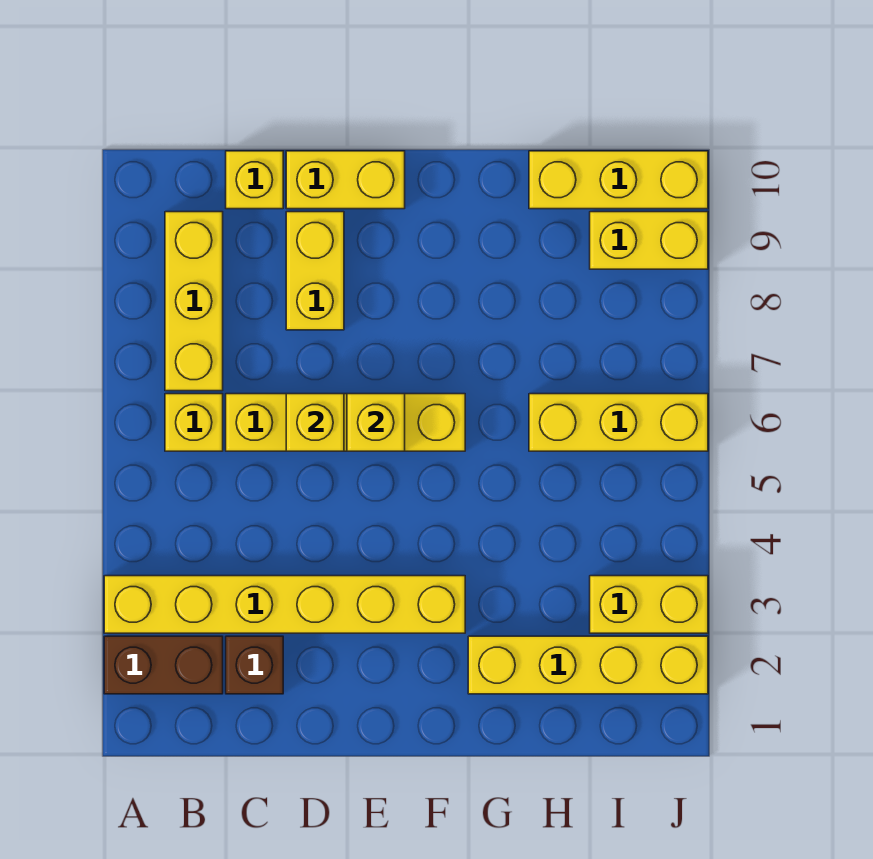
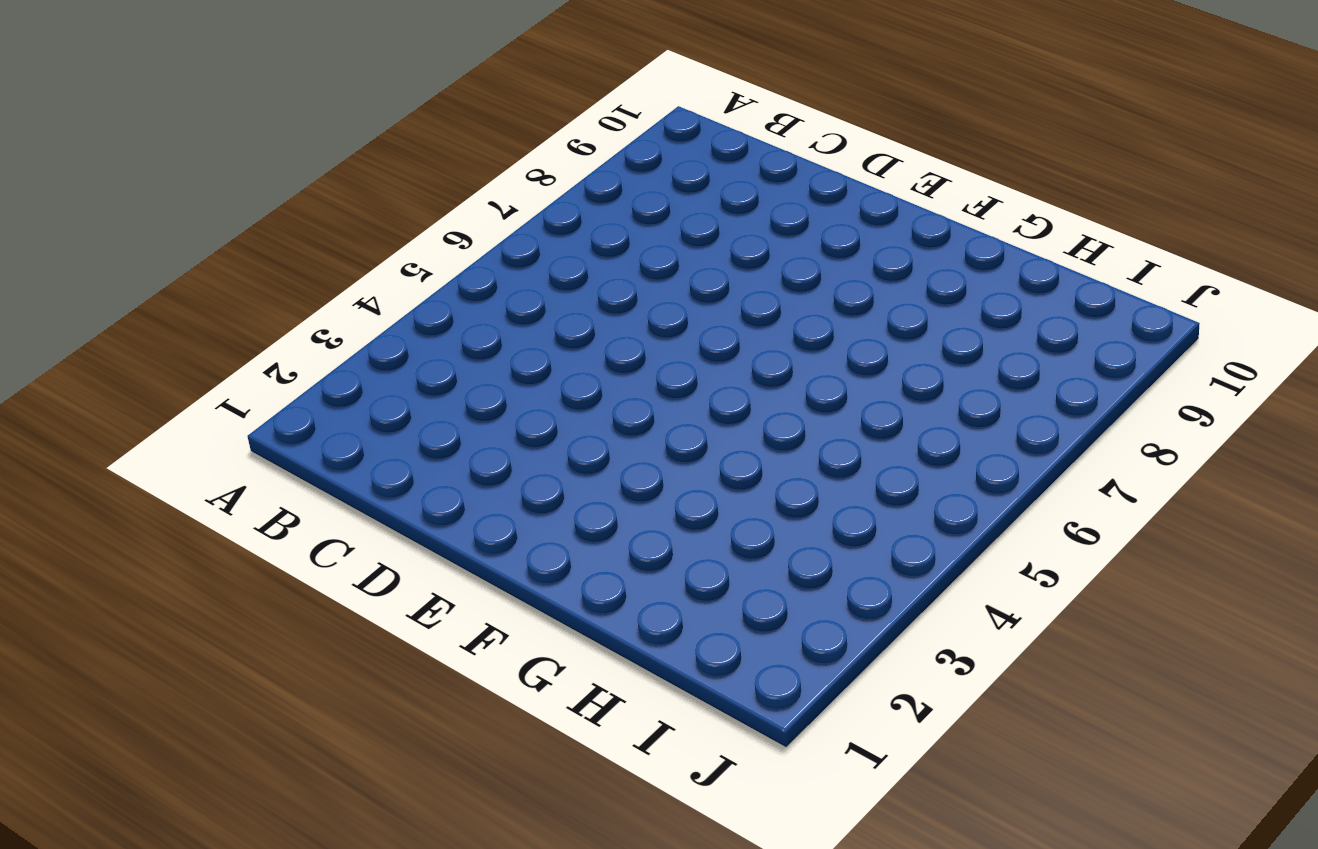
none -> brown brick A2:B2 level 1
none -> yellow brick A3:F3 level 1
none -> yellow brick B6 level 1

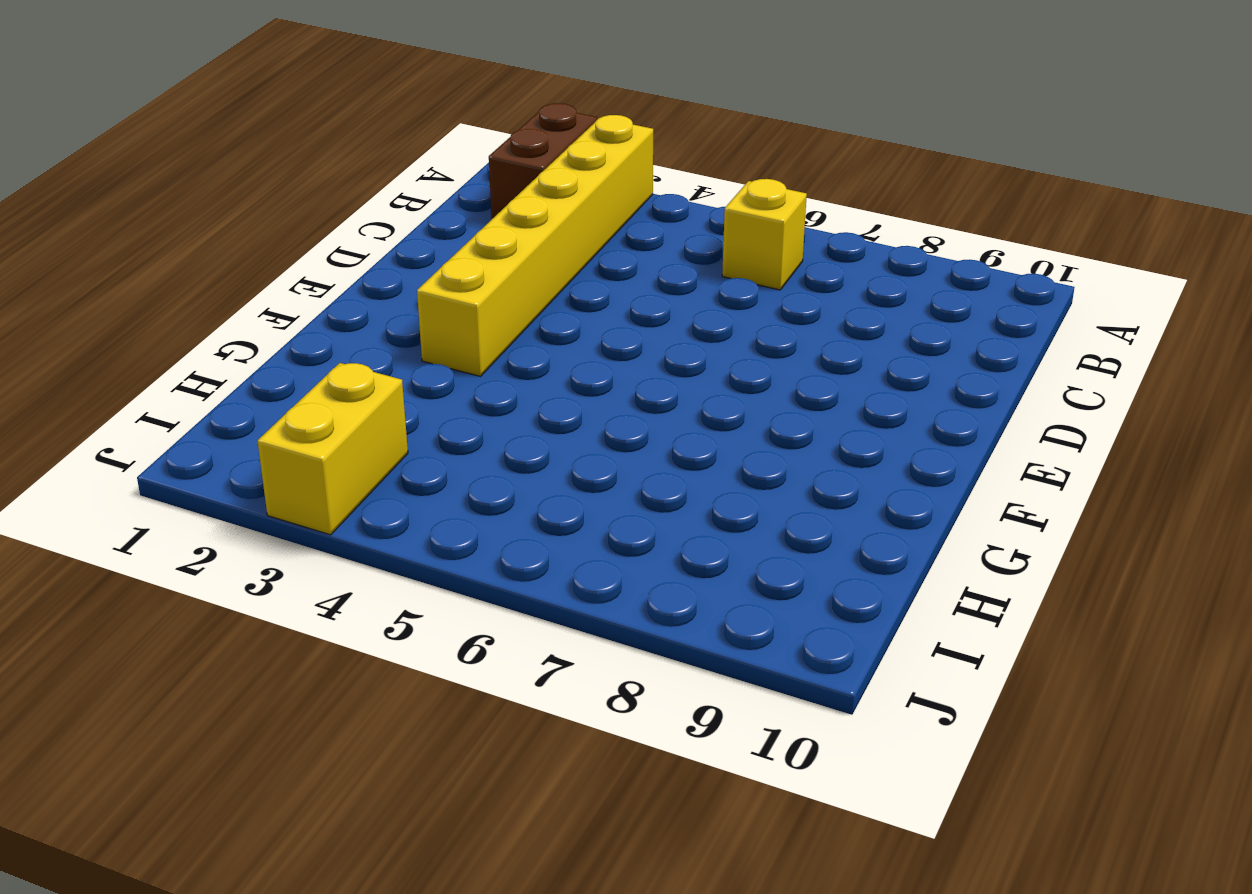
none -> yellow brick B7:B9 level 1
none -> brown brick C2 level 1
none -> yellow brick C6:F6 level 1

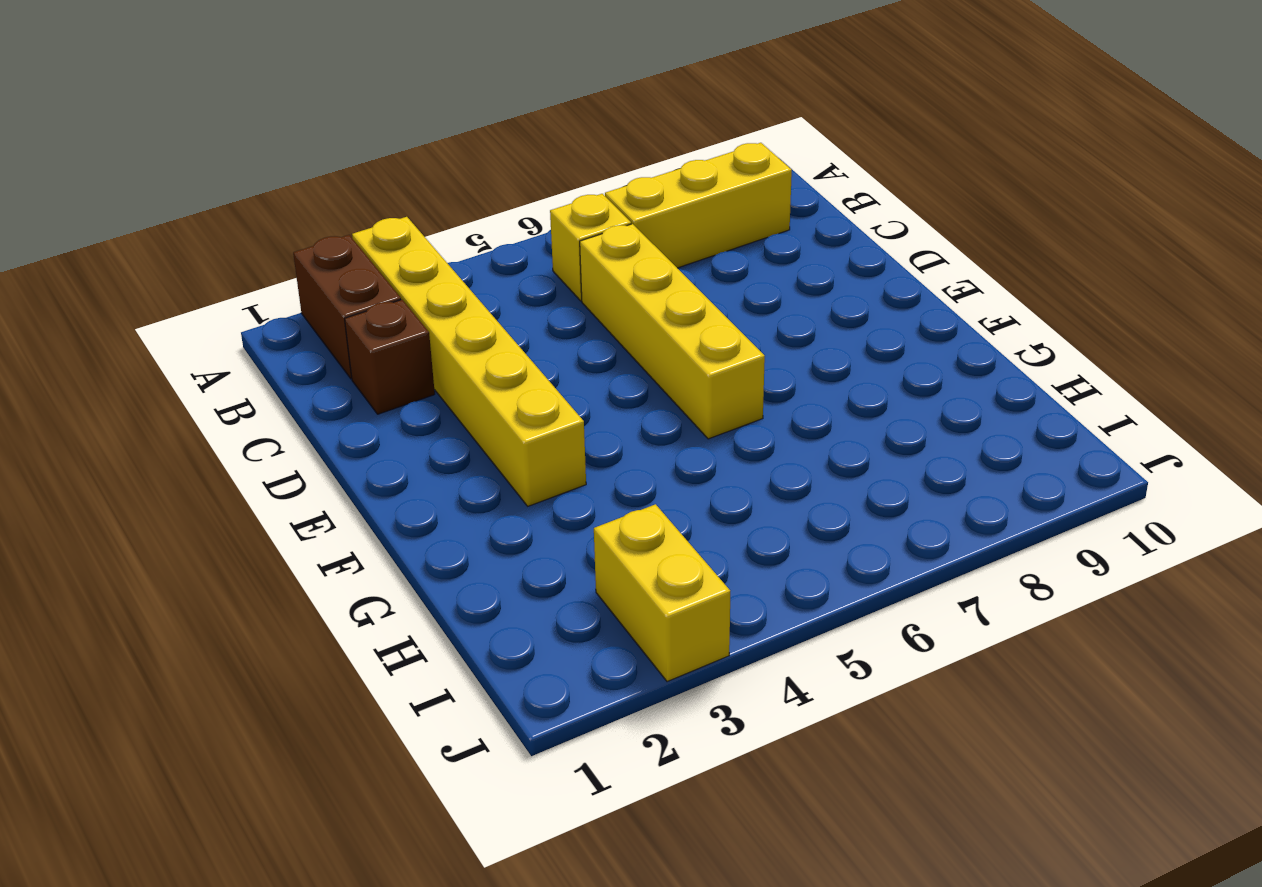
none -> yellow brick C10 level 1
none -> yellow brick D8:D9 level 1
none -> yellow brick D10:E10 level 1

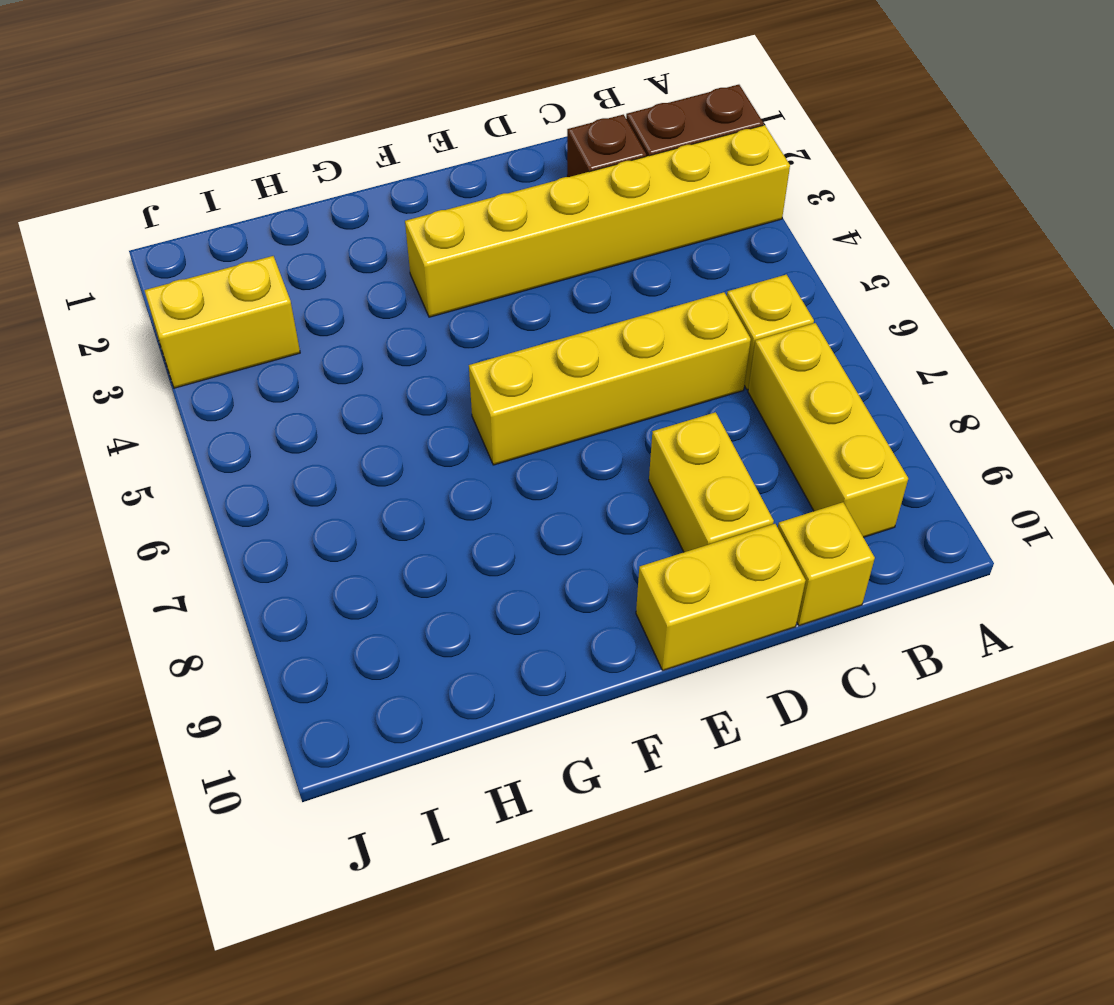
none -> yellow brick G2:J2 level 1
none -> yellow brick H6:J6 level 1
none -> yellow brick H10:J10 level 1

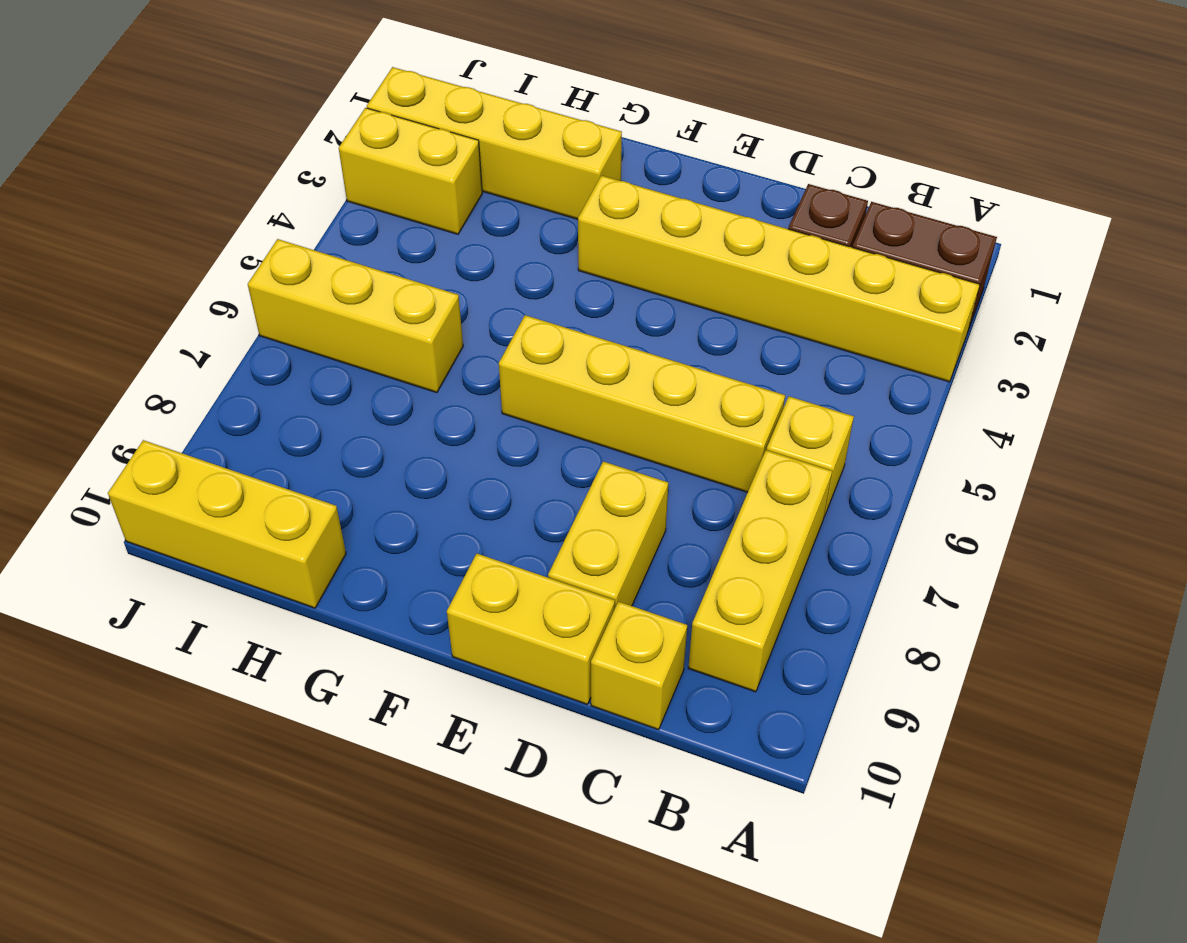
none -> yellow brick I9:J9 level 1
none -> yellow brick D6 level 2
none -> yellow brick E6 level 2

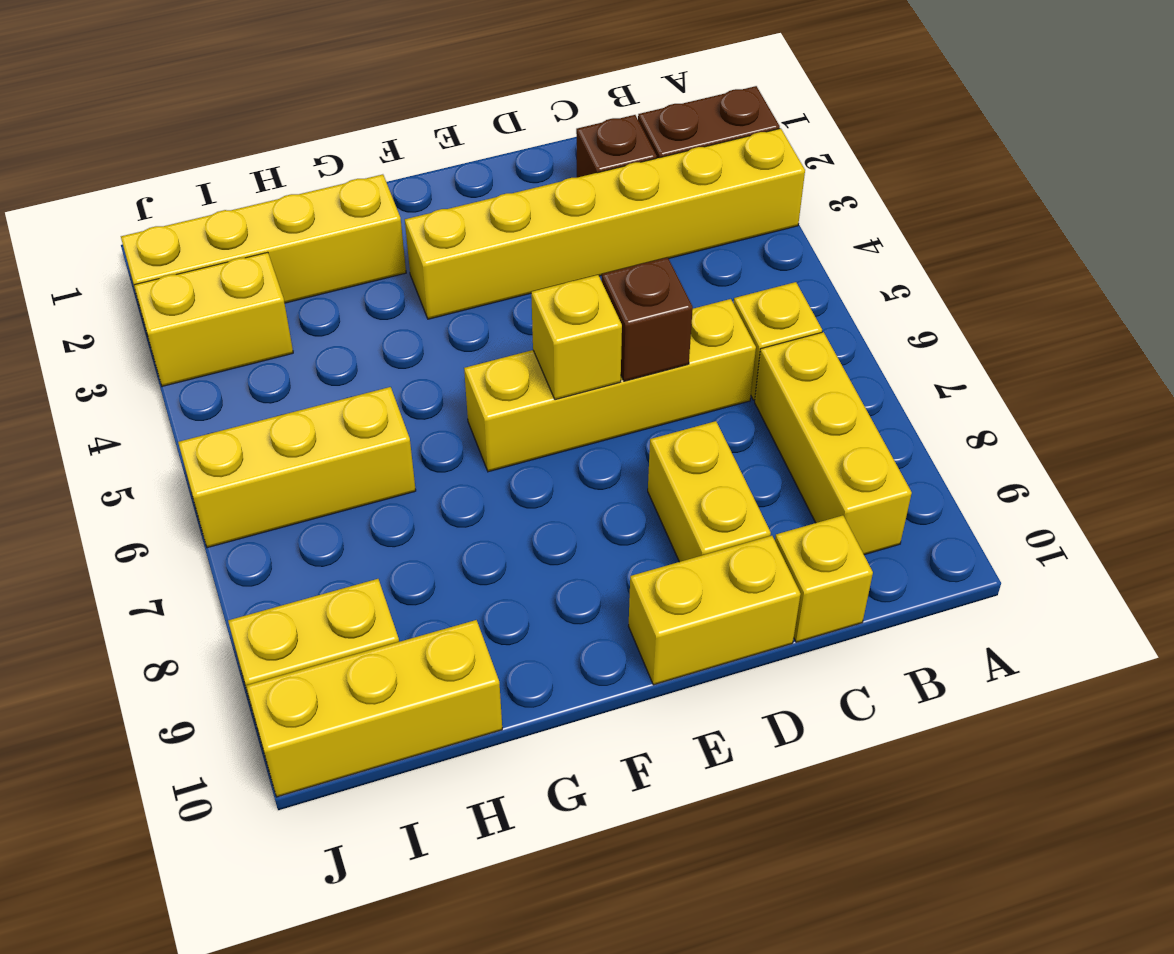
brown brick D6 level 2 -> yellow brick D6 level 2

